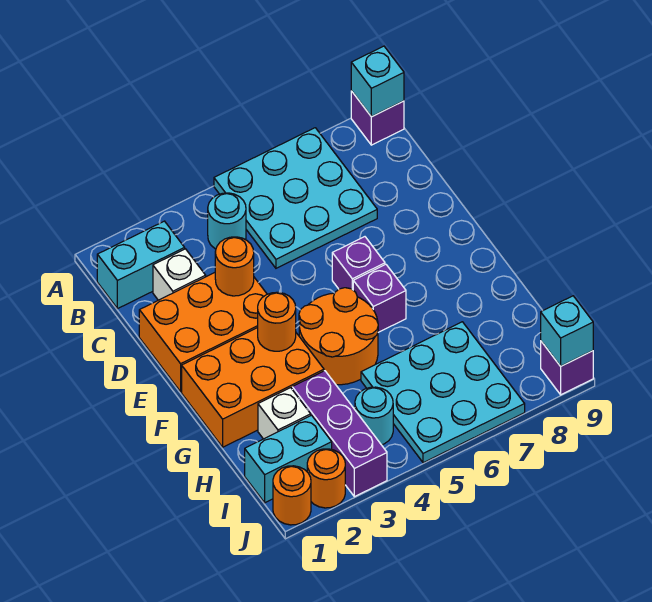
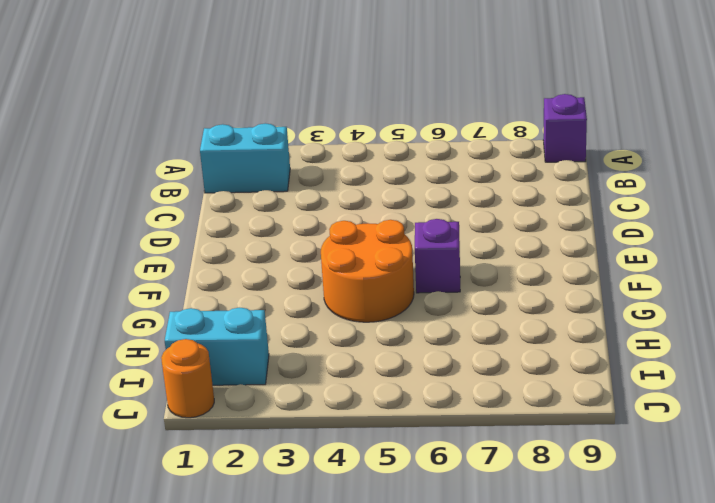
none -> cyan plate A5:C7 level 1
none -> cyan round brick B4 level 1
none -> white brick C2 level 1

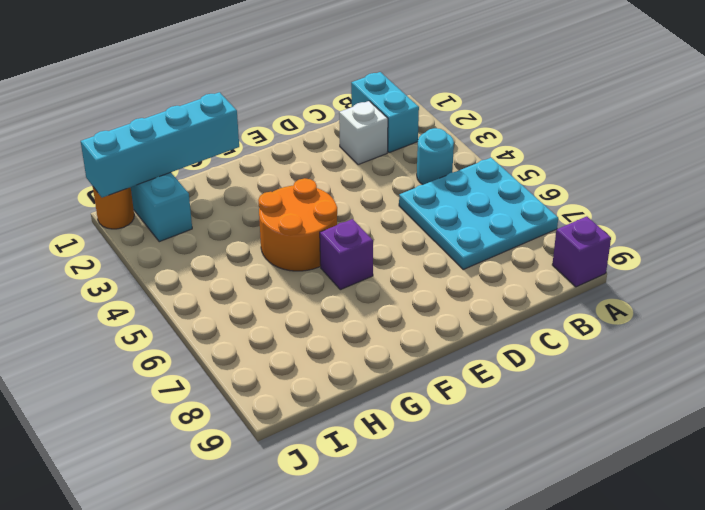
cyan brick G1:J1 level 2 -> none
none -> orange brick D1:E3 level 1
none -> purple brick E6 level 1
none -> orange brick F1:G3 level 1

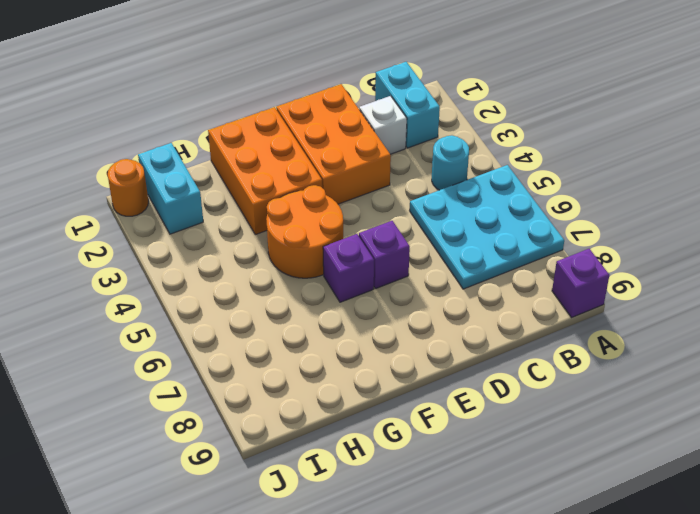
none -> white brick H2 level 1
none -> purple brick H3:J3 level 1
none -> cyan plate H5:J7 level 1

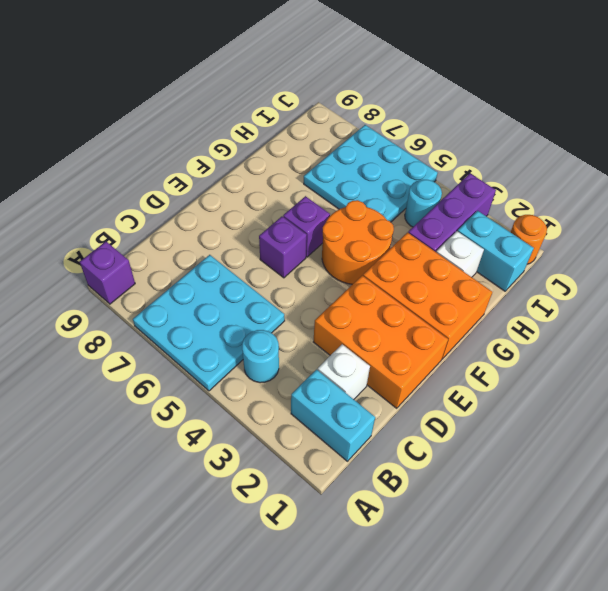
none -> orange round brick J2 level 1
none -> purple brick J9 level 1
none -> cyan brick A9 level 2

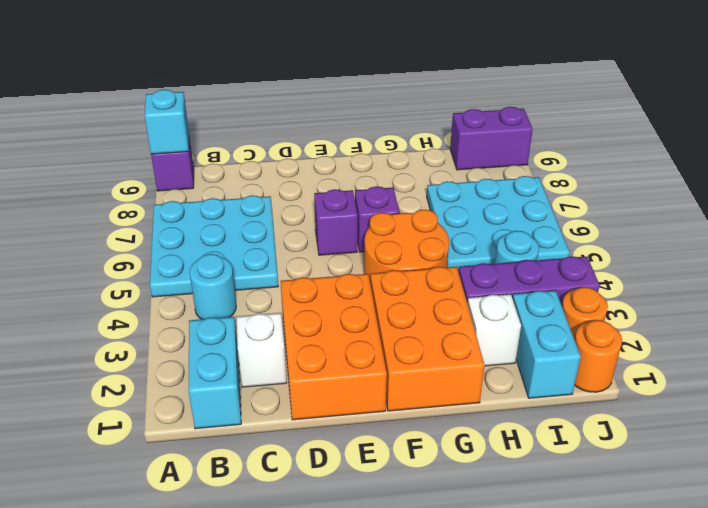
purple brick I9:J9 level 1 -> purple brick J9 level 1
none -> orange round brick D3 level 2
none -> orange round brick F3 level 2
none -> cyan brick J9 level 2

